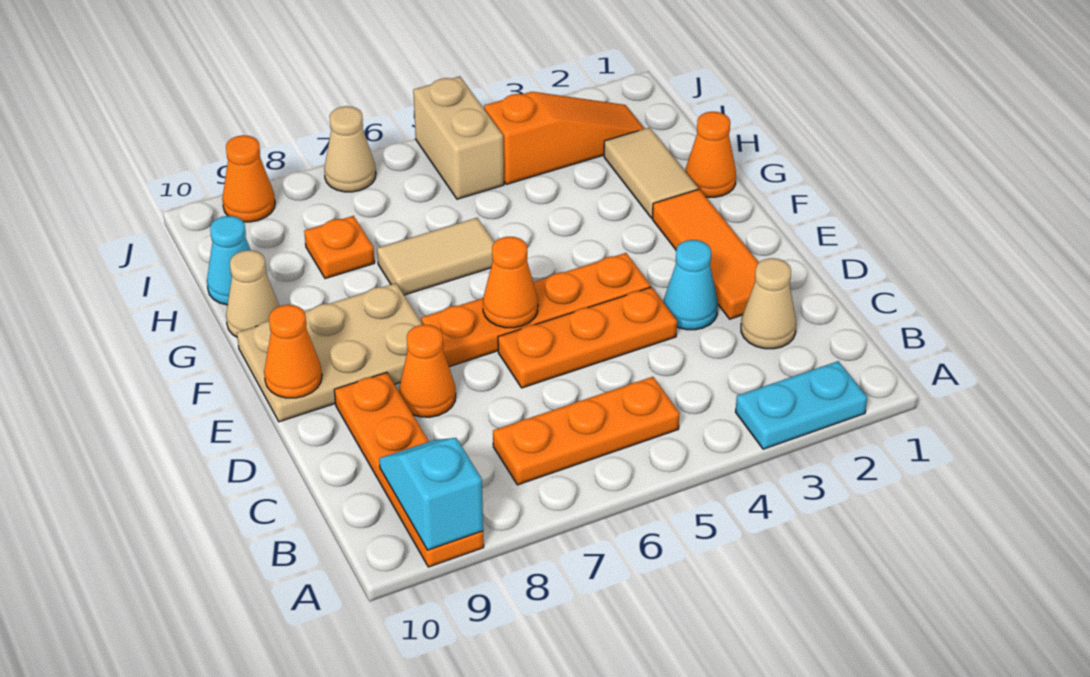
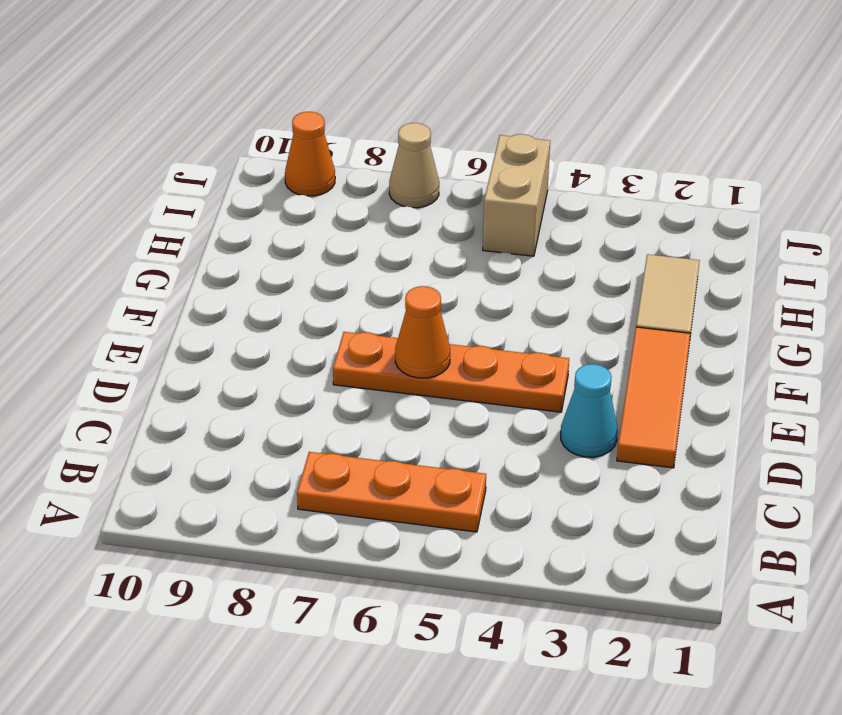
none -> cyan plate A2:A3 level 1
none -> orange plate A9:D9 level 1
none -> tan cone C2 level 1

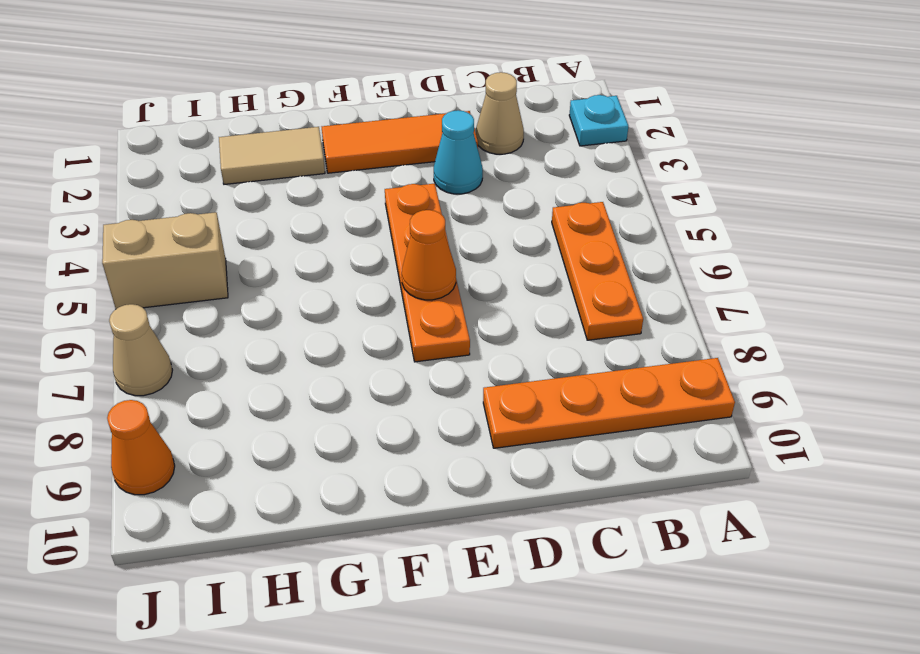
cyan plate A2 level 1 -> cyan plate A2:A3 level 1
none -> orange plate D4:D6 level 1
none -> orange cone D8 level 1
none -> tan plate E8:F10 level 1

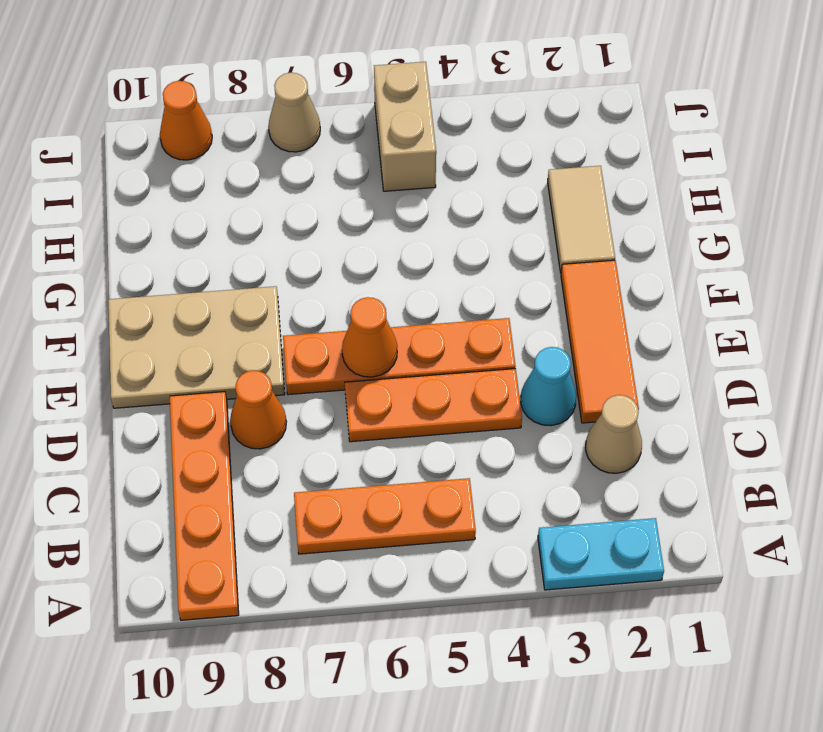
none -> orange cone G1 level 1
none -> tan tile G6:G7 level 1
none -> tan cone G10 level 1

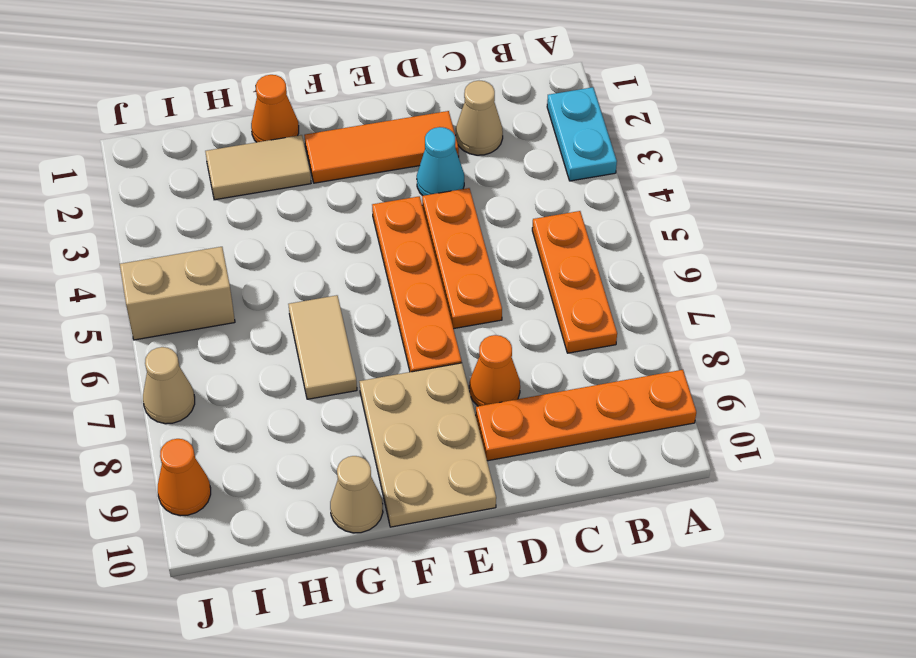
none -> orange plate H8 level 1
none -> cyan cone H10 level 1
none -> orange slope I2:I4 level 1 top 4

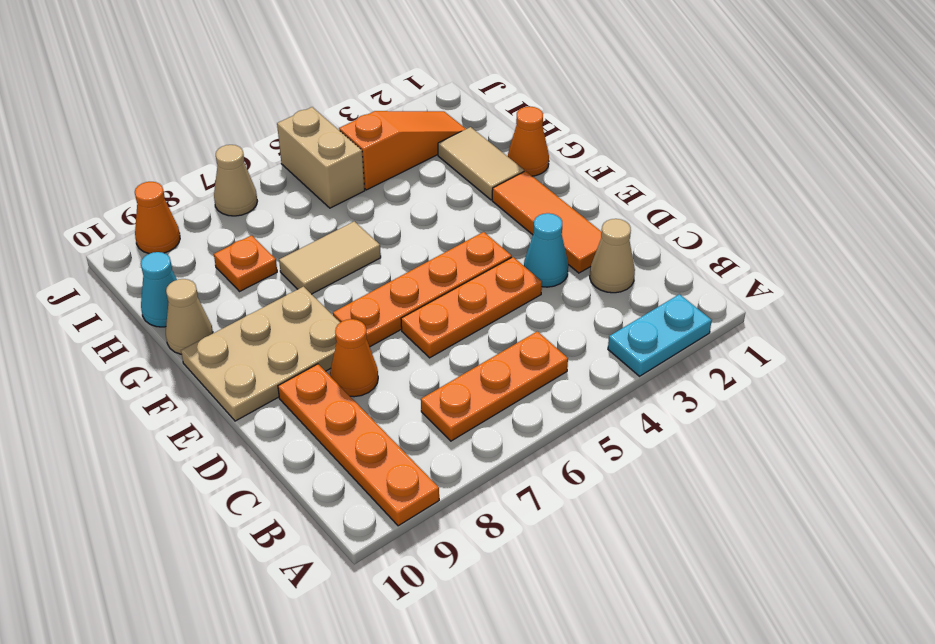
none -> cyan slope A9:B9 level 2 top A
none -> orange cone E6 level 2
none -> orange cone E10 level 2

